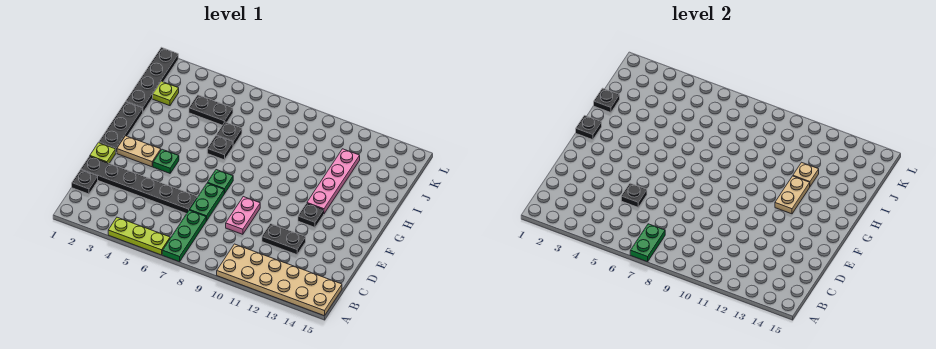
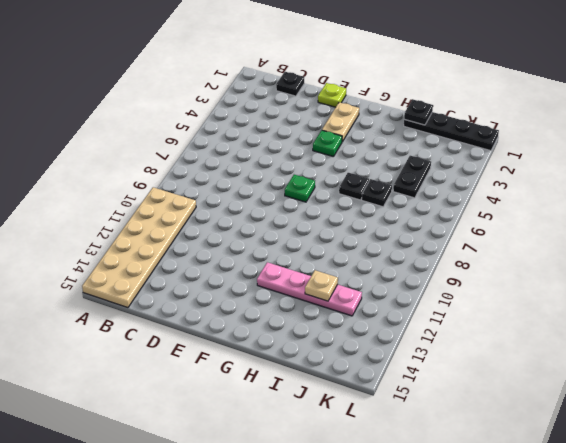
none -> lime plate A4:A6 level 1
none -> green plate A7:C7 level 1
none -> black plate D1:D6 level 1

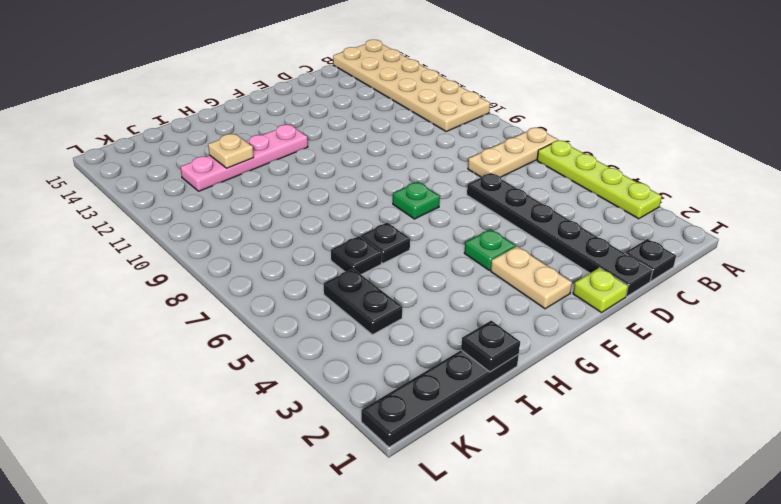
lime plate A3:A6 level 1 -> lime plate A4:A6 level 1
tan plate A7:C7 level 1 -> green plate A7:C7 level 1
none -> green plate D7:E7 level 1
none -> pink plate D9:E9 level 1
none -> black plate D11:D12 level 1

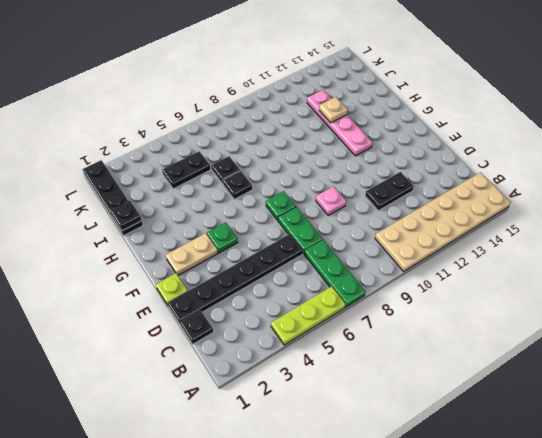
pink plate E9 level 1 -> pink plate D9:E9 level 1
none -> black plate F1:H1 level 1
none -> black plate F12 level 1
none -> lime plate J2 level 1

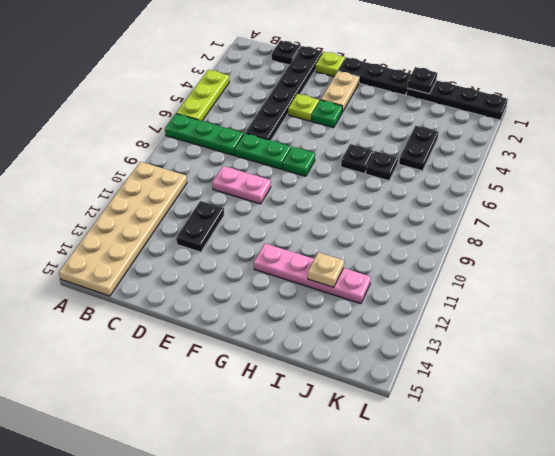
lime plate E4 level 1 -> lime plate J2 level 1
none -> black plate F12 level 1
none -> green plate A7:B7 level 2
none -> black plate D5 level 2

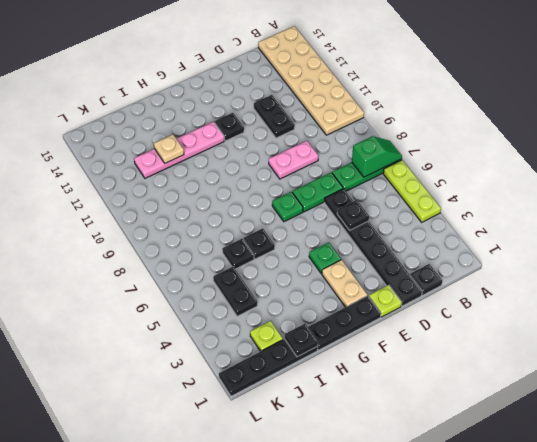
green slope A7:B7 level 2 top B -> green plate A7:B7 level 2
none -> black plate G1 level 2
none -> tan plate G12:H12 level 2

